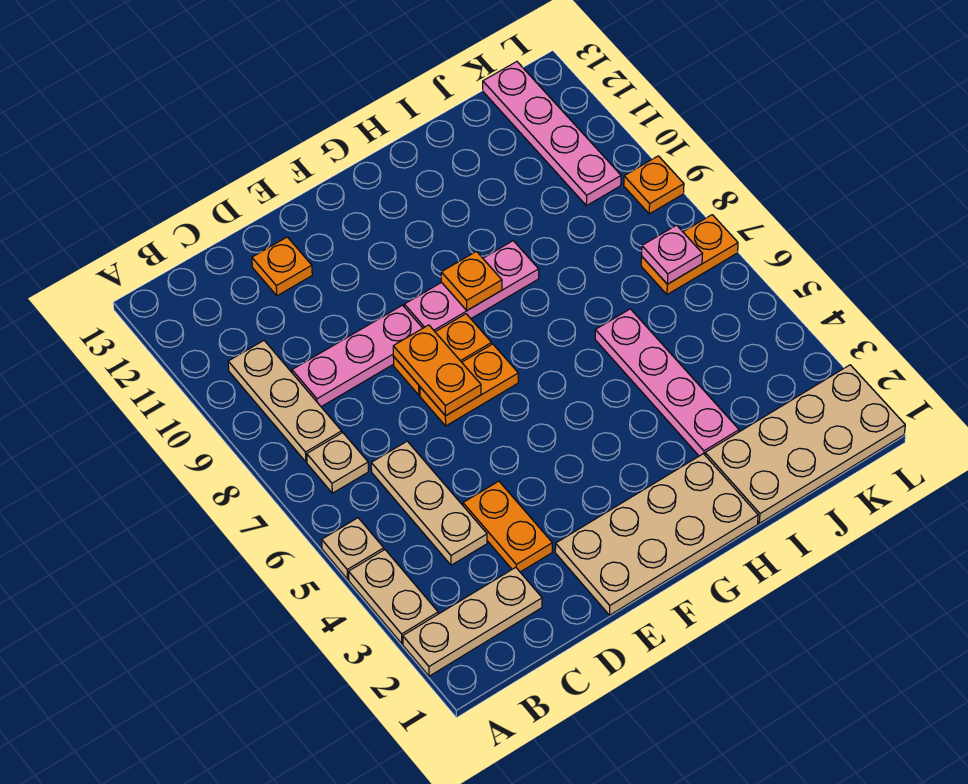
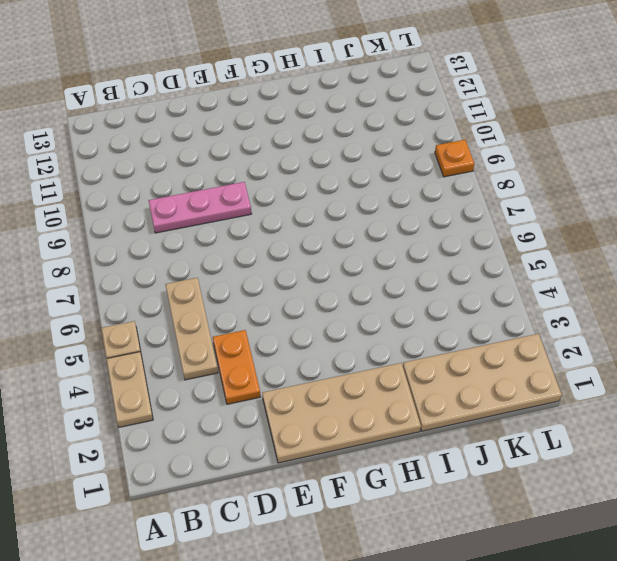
none -> tan plate A2:C2 level 1
none -> tan plate B7 level 1
none -> tan plate B8:B10 level 1

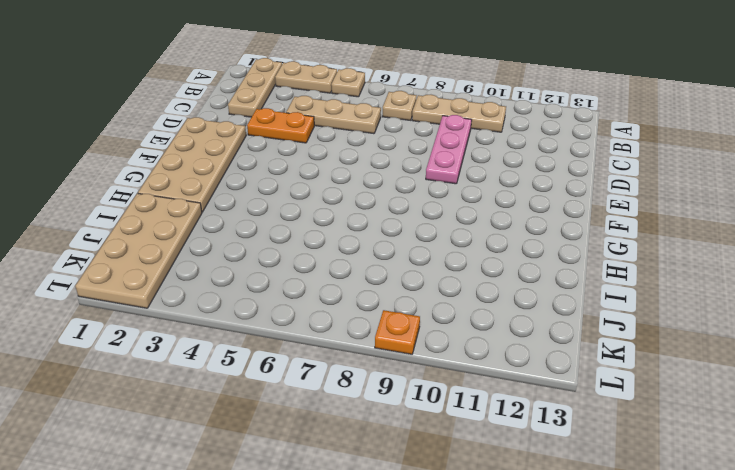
none -> orange plate D12 level 1
none -> orange plate E7:F7 level 1
none -> orange plate E8:F8 level 1

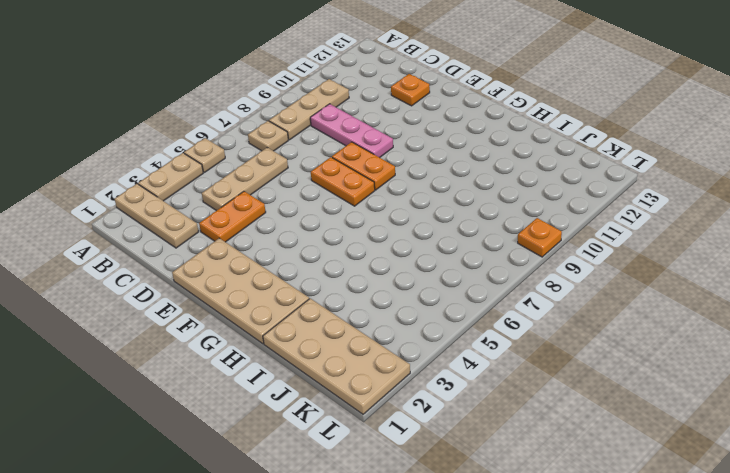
none -> pink plate F9:H9 level 1
none -> pink plate I3:I6 level 1
none -> orange plate K7:L7 level 1

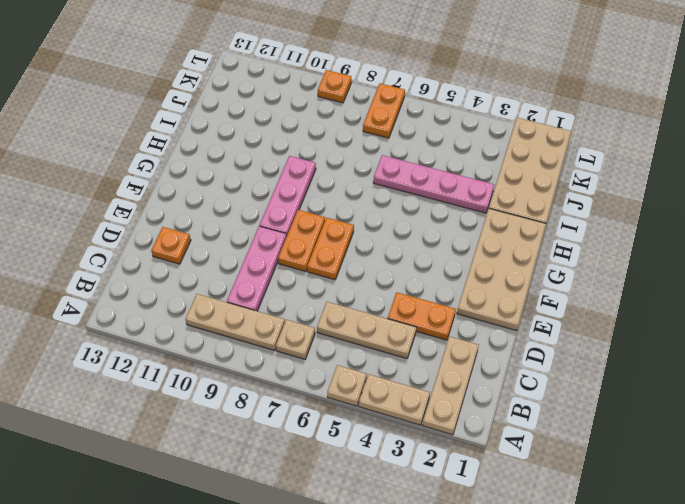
none -> pink plate K10:K13 level 1
none -> orange plate E7:E8 level 2
none -> orange plate G9 level 2

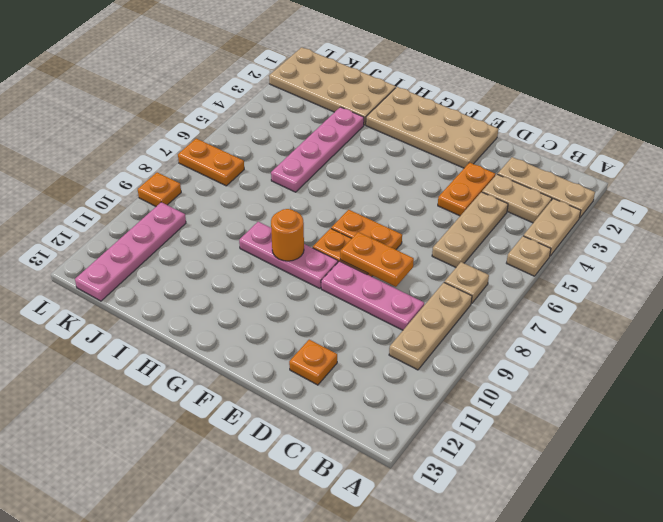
tan plate B3:C3 level 1 -> none
orange plate D8:E8 level 2 -> orange plate E7:E8 level 2
orange round brick G9 level 2 -> orange plate G9 level 2
none -> pink plate K7 level 2

